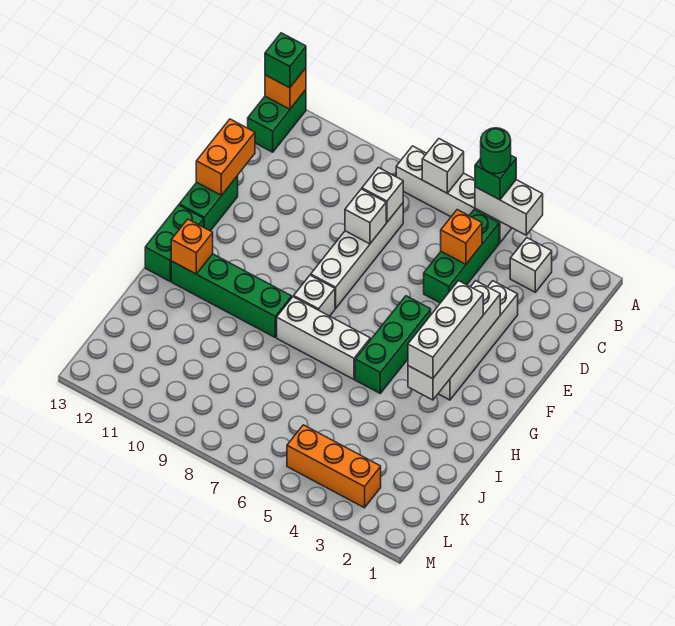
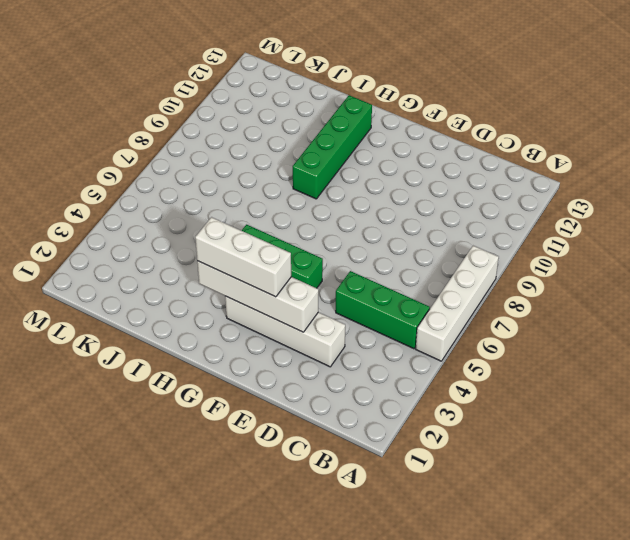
none -> green brick A13:B13 level 1
none -> white brick B3 level 1
none -> white brick C8:F8 level 1

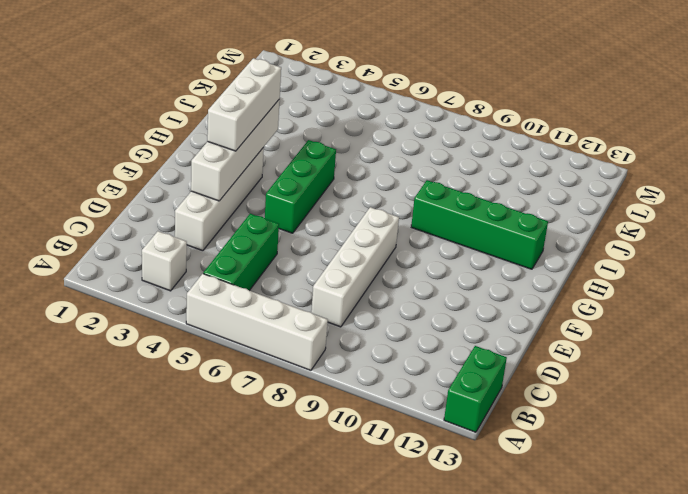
none -> green brick E13:F13 level 1
none -> white brick G8 level 1
none -> green brick G13:H13 level 1

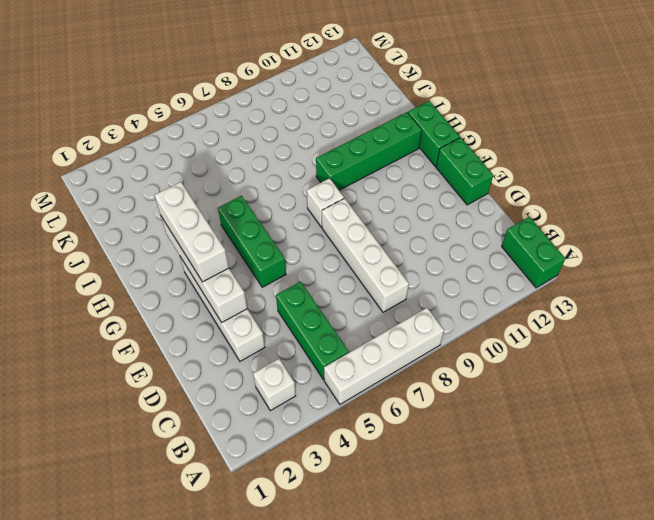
none -> white brick H6:H8 level 1
none -> orange brick L3:L5 level 1
none -> white brick A4:A5 level 2

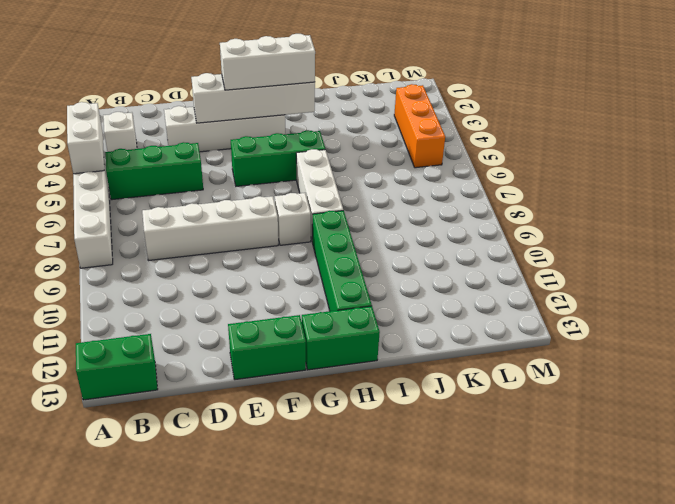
none -> white brick A7 level 2
none -> orange brick A13 level 2
none -> orange brick C5 level 2

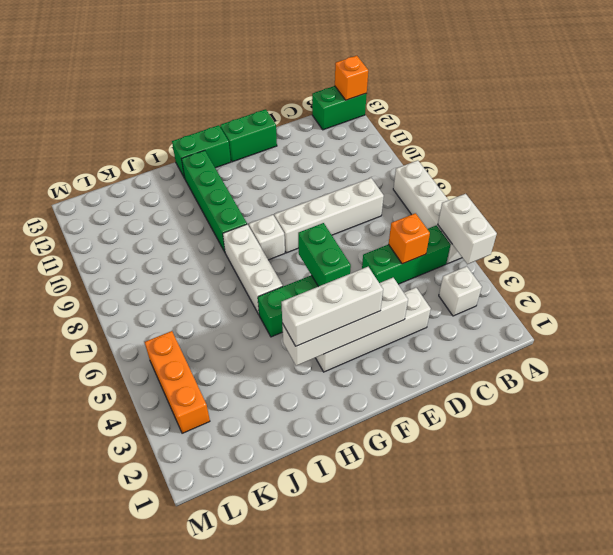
green brick F5:F6 level 2 -> none
none -> white brick A7 level 2
none -> white brick C8 level 2
none -> white brick D8 level 2

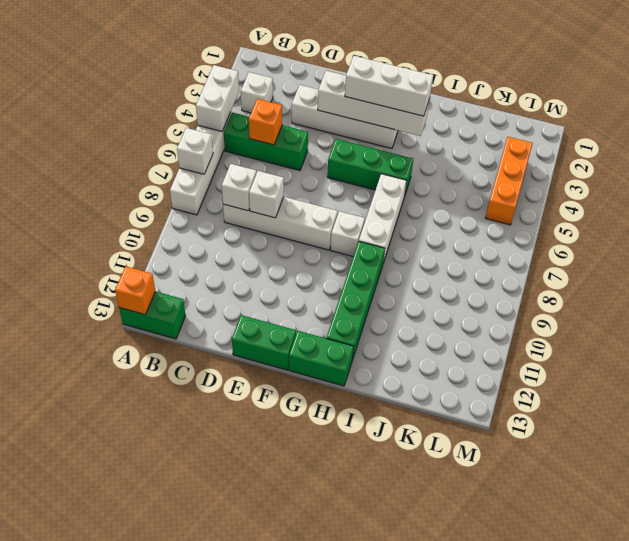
none -> orange brick D13:E13 level 2
none -> orange brick H12 level 2
none -> green brick A5 level 3

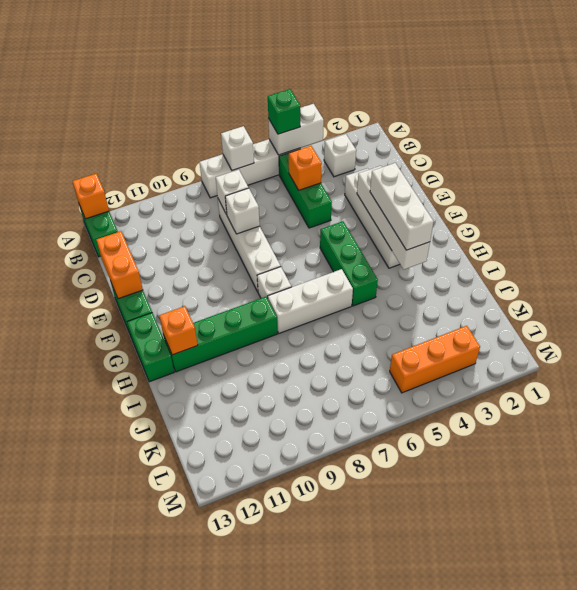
none -> green brick A13 level 3
none -> green round brick A5 level 4

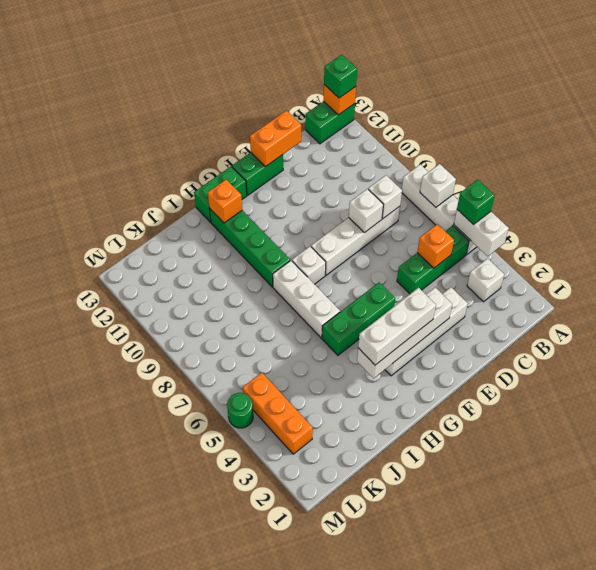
green round brick M5 level 1 -> green round brick A5 level 4

